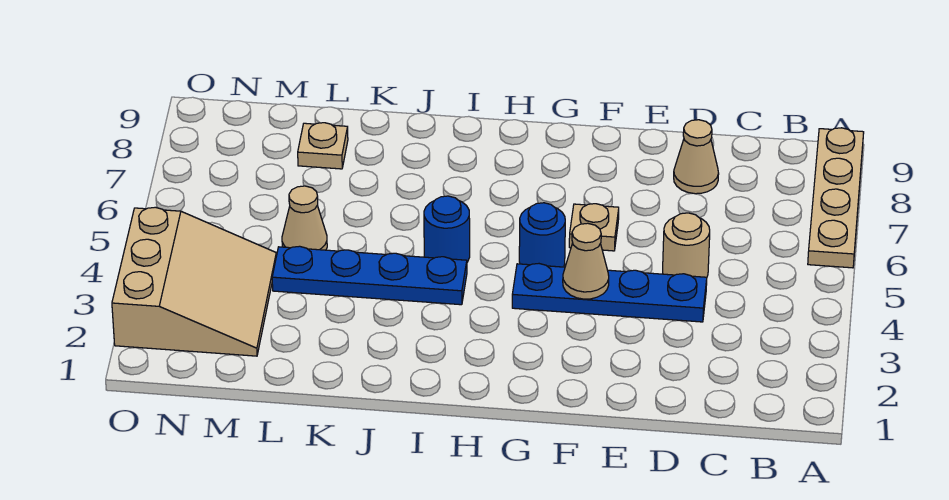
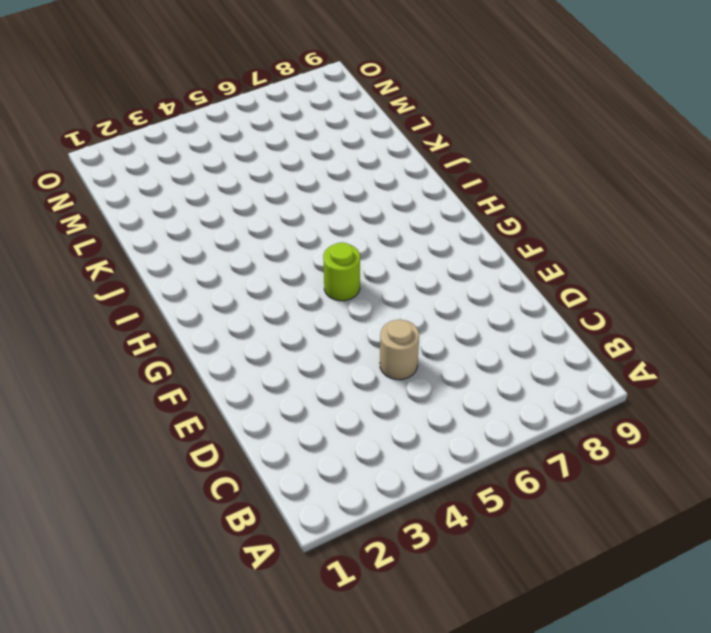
lime round brick G5 level 1 -> blue round brick G5 level 1
none -> tan plate A6:A9 level 1
none -> blue plate D4:G4 level 1
none -> tan cone D8 level 1

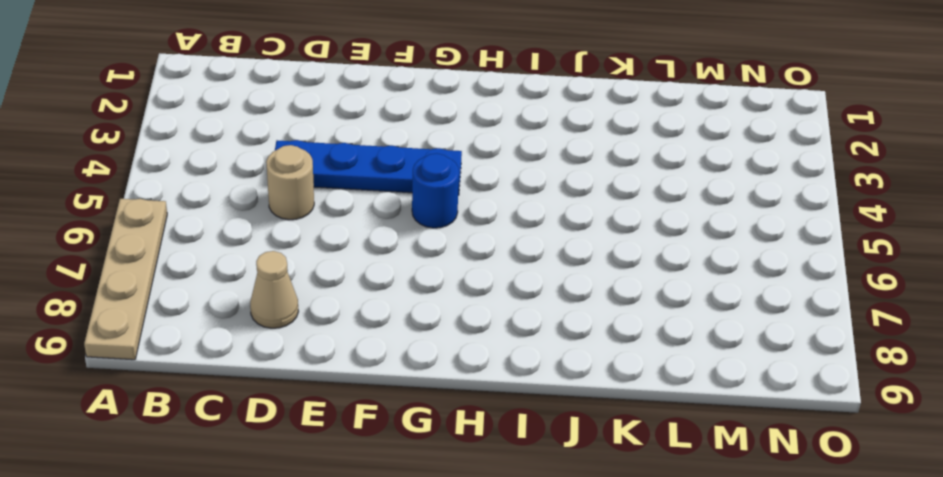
none -> tan plate F6 level 1
none -> blue plate I4:L4 level 1
none -> blue round brick I5 level 1

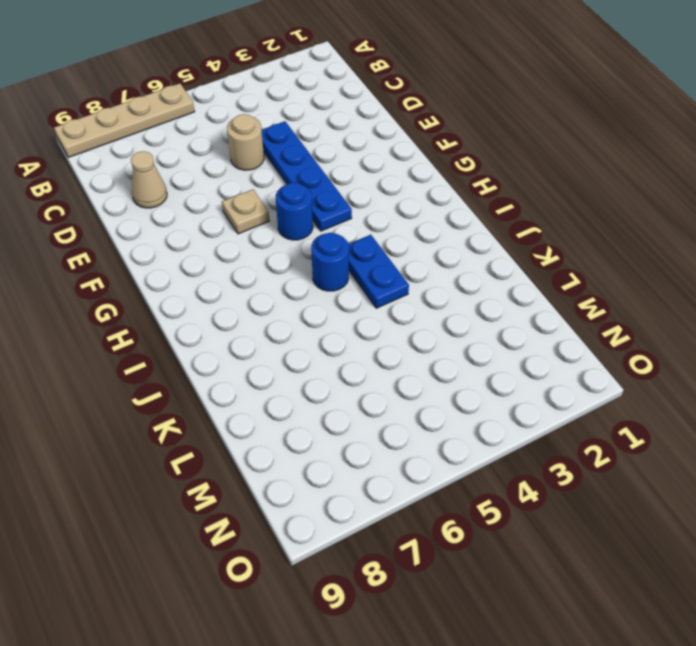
blue plate I4:J4 level 1 -> blue plate I4:L4 level 1
none -> tan cone L5 level 1
none -> tan plate L8 level 1
none -> tan slope M2:O4 level 1 top O

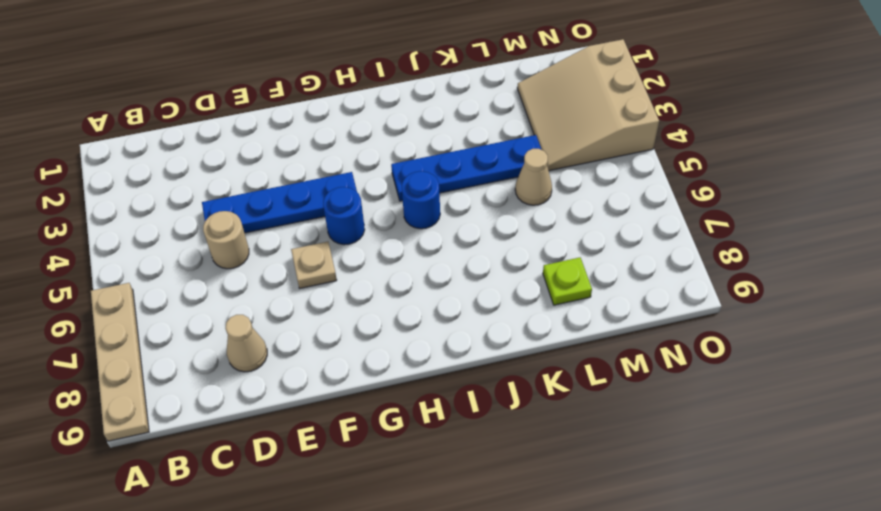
lime plate L8 level 1 -> tan plate L8 level 1
none -> tan cone F4 level 2

